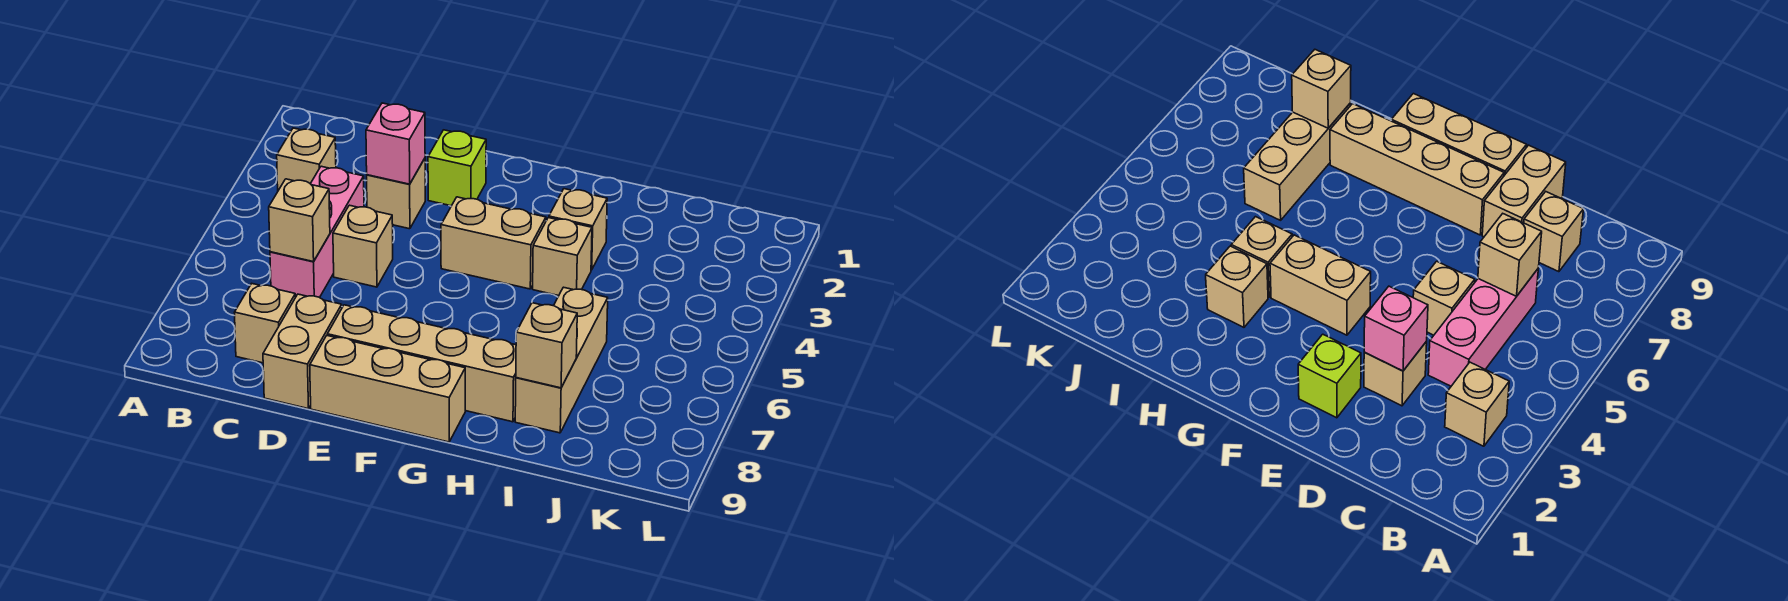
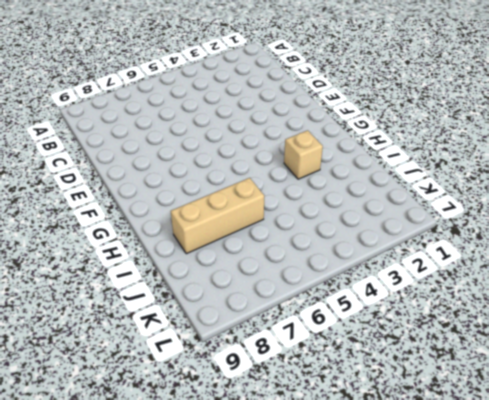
none -> tan brick B3 level 1
none -> pink brick C4:C6 level 1
none -> tan brick C8 level 1

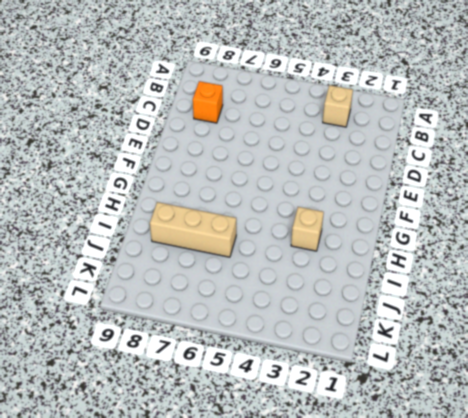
orange brick C8 level 1 -> tan brick C8 level 1
none -> pink brick C4:C6 level 1
none -> tan brick D3 level 1
none -> tan brick D5 level 1

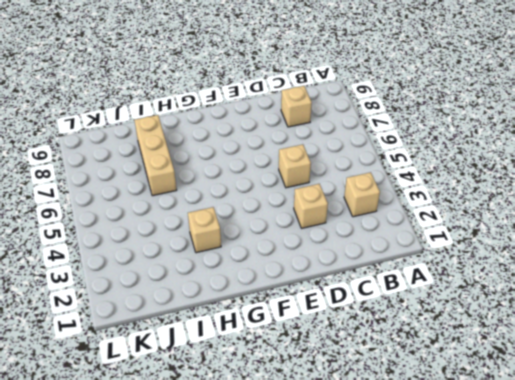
none -> pink brick C4:C6 level 1
none -> tan brick D8:D9 level 1
none -> lime brick E2 level 1

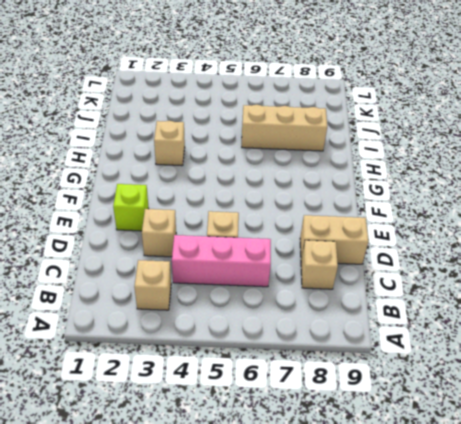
none -> tan brick E8:H8 level 1
none -> tan brick E9:G9 level 1
none -> tan brick F4:G4 level 1

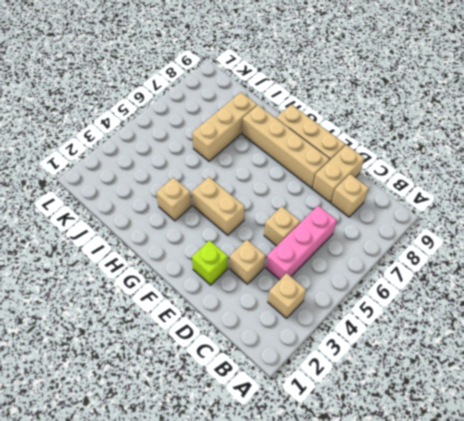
none -> tan brick H4 level 1
none -> tan brick C6 level 2
none -> pink brick D3 level 2

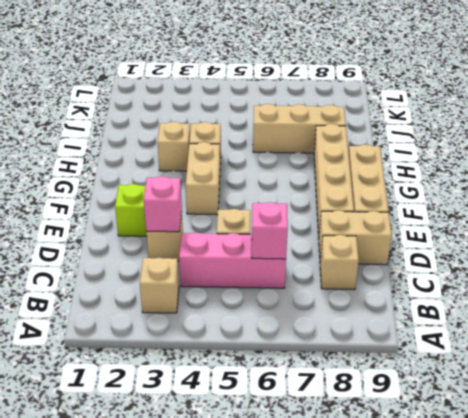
pink brick C6 level 2 -> tan brick C6 level 2
none -> tan brick I8 level 2

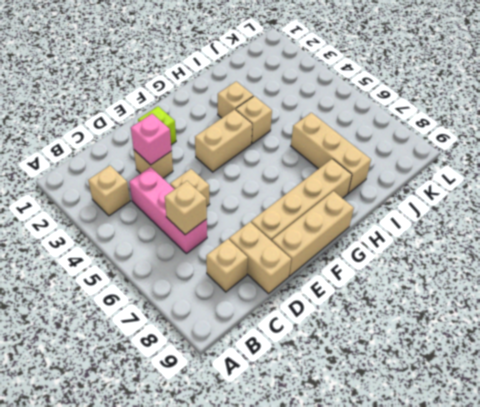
none -> tan brick I8 level 2

